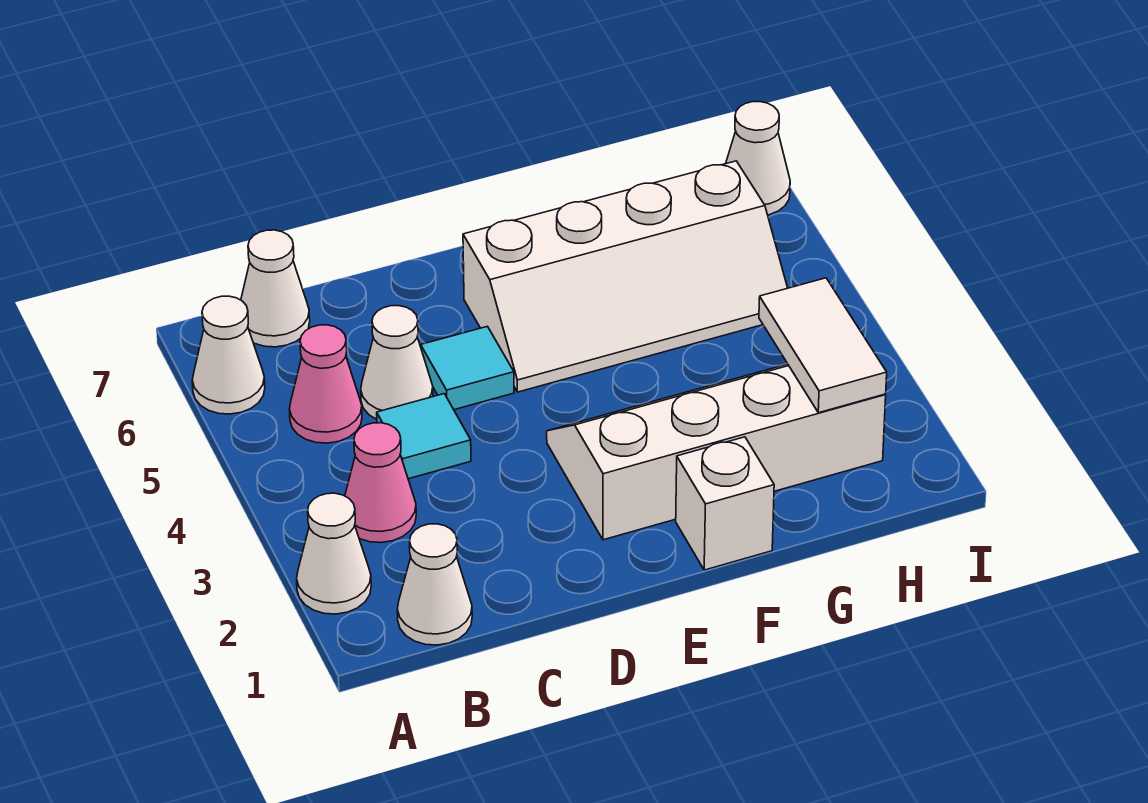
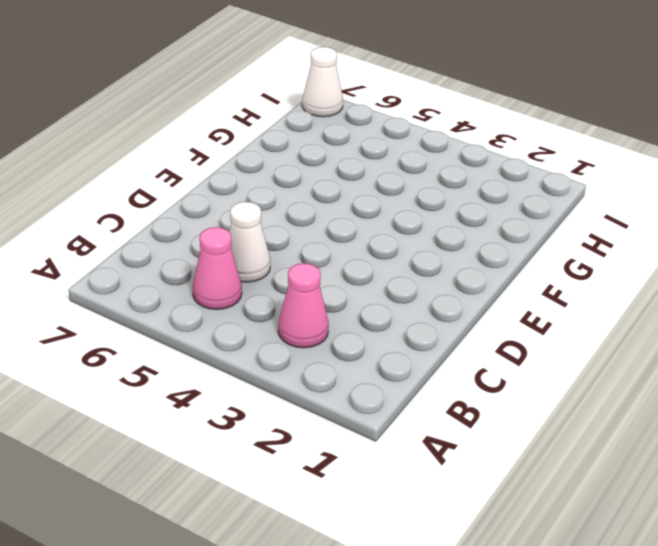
none -> white cone A2 level 1
none -> white cone A6 level 1
none -> white cone B1 level 1

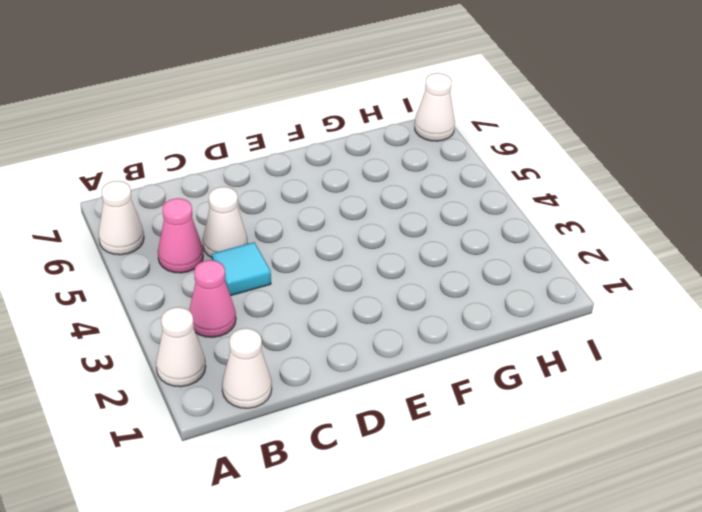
none -> white cone B7 level 1
none -> cyan tile D5 level 1
none -> white slope E2:H3 level 1 top 2

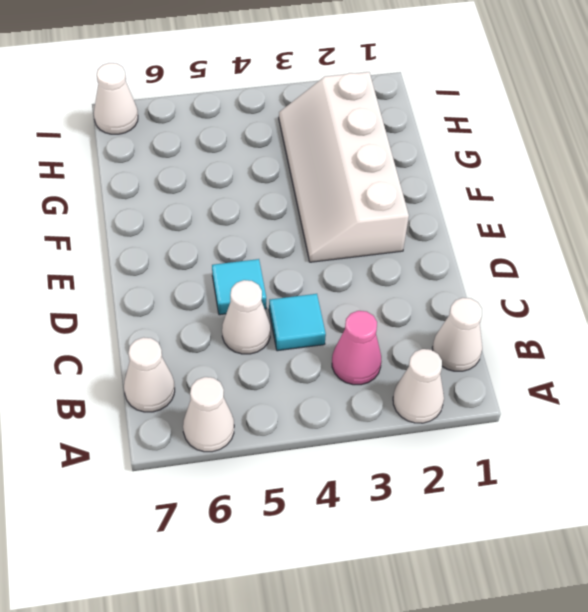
none -> pink cone B5 level 1
none -> white slope E5:H6 level 1 top 6
none -> white brick F1 level 1

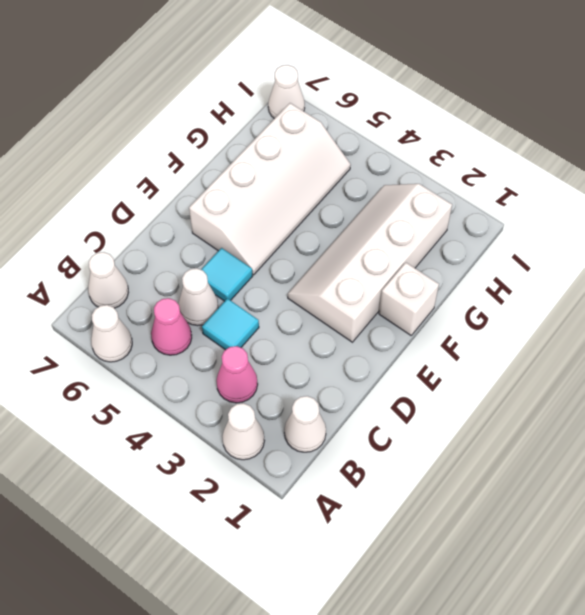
none -> white tile H2:H3 level 2

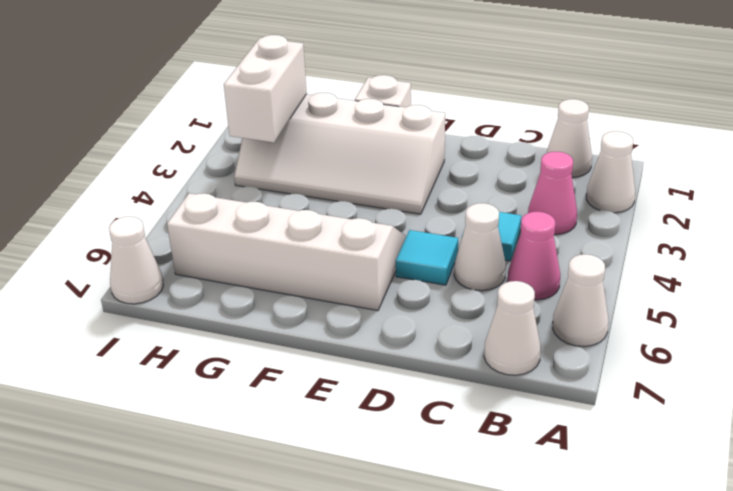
white brick H2:H3 level 2 -> white tile H2:H3 level 2

